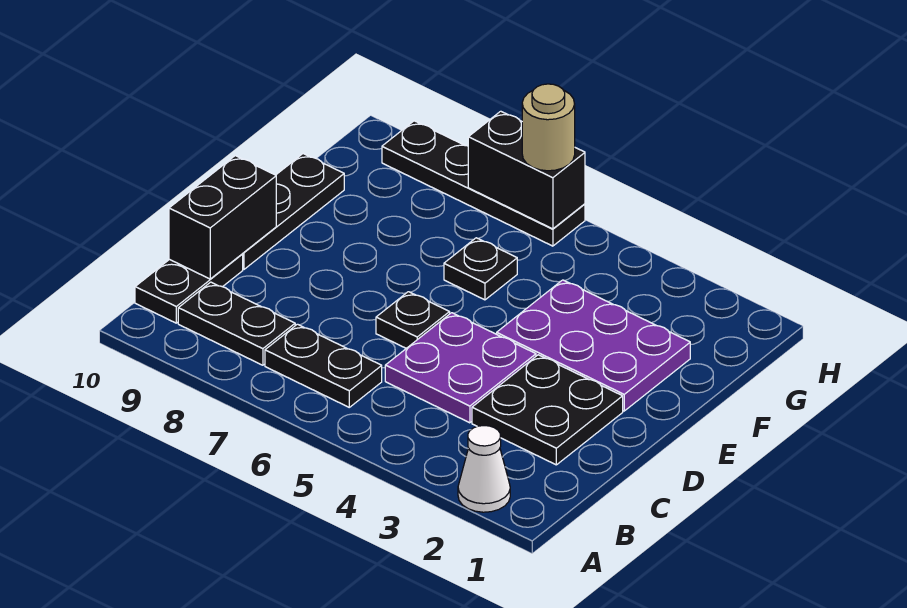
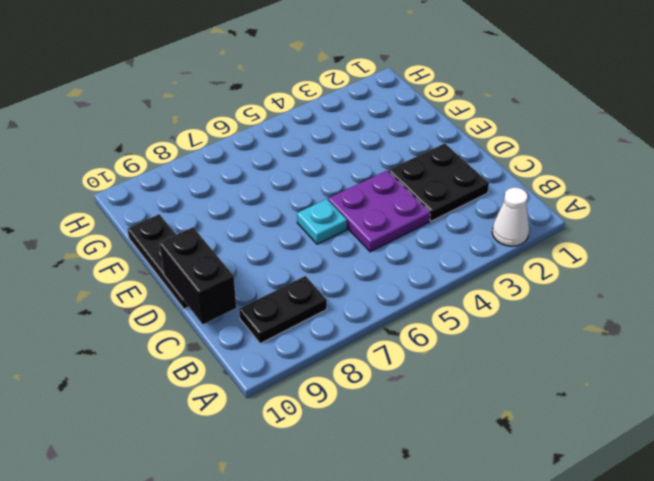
cyan plate D6 level 1 -> black plate D6 level 1
none -> black plate B6:B7 level 1
none -> black plate B10:C10 level 1
none -> purple plate E2:F4 level 1

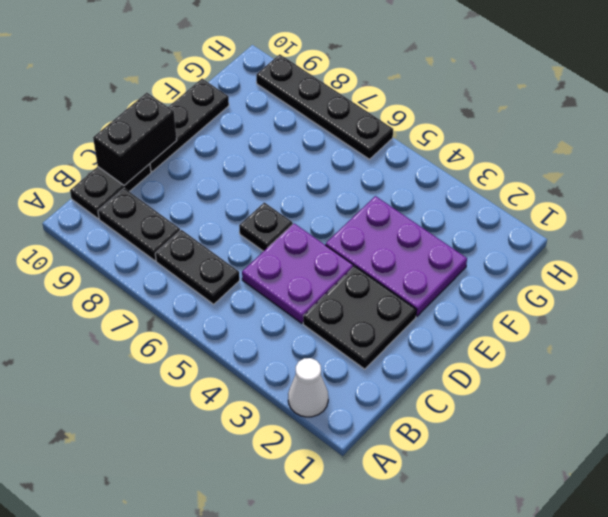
none -> black plate F6 level 1
none -> black brick H6:H7 level 2
none -> tan round brick H6 level 3

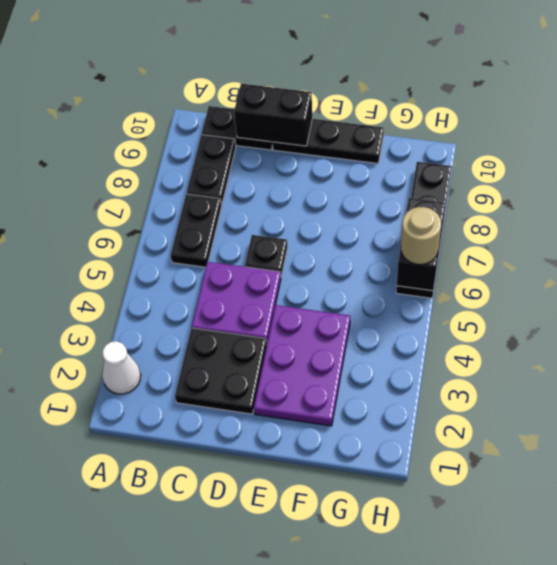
none -> black plate F6 level 1

